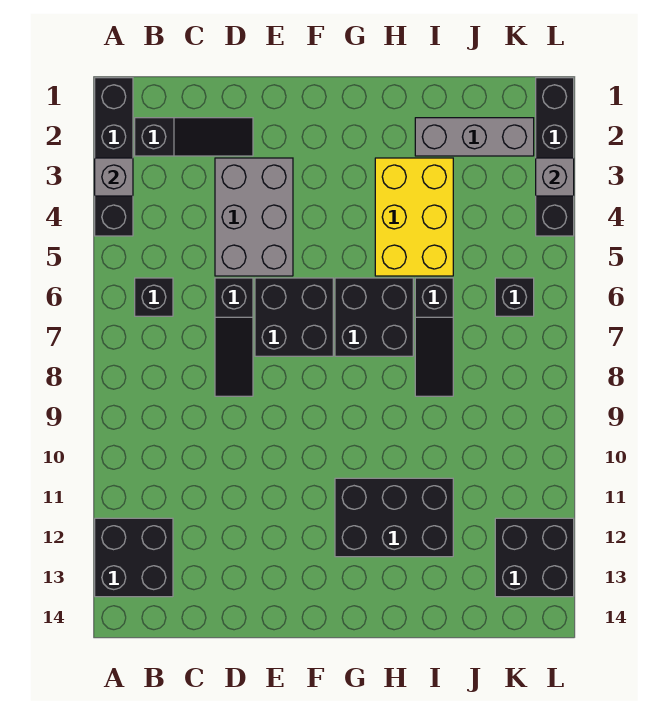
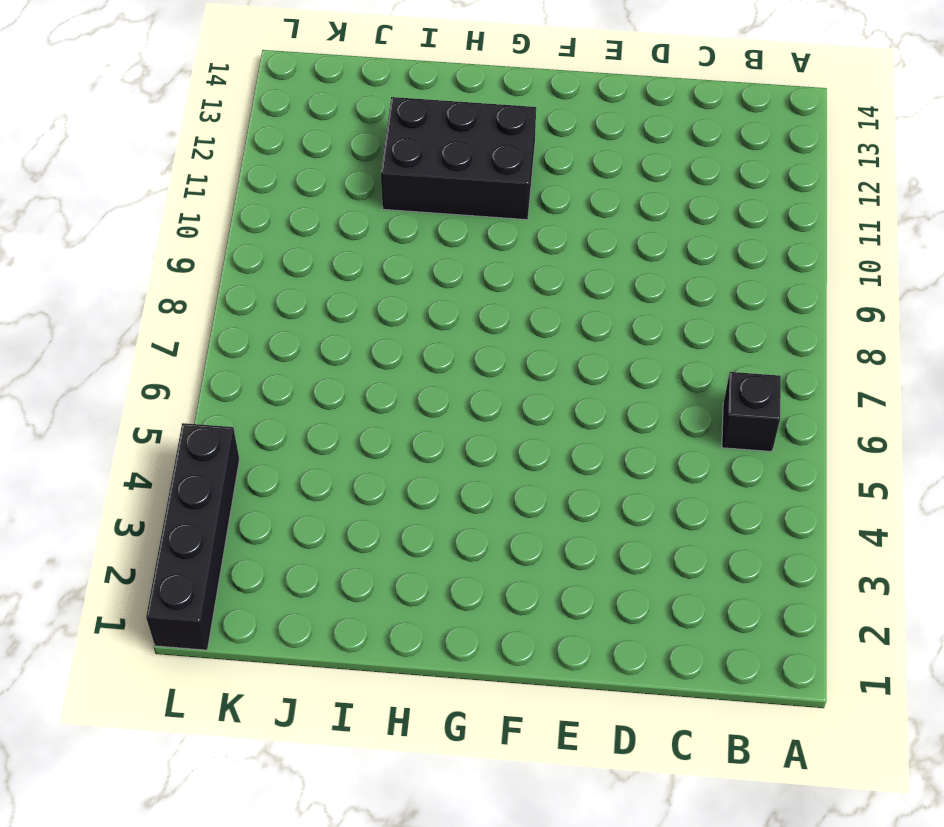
none -> black brick A1:A4 level 1
none -> black brick A12:B13 level 1
none -> black slope B2:D2 level 1 top B

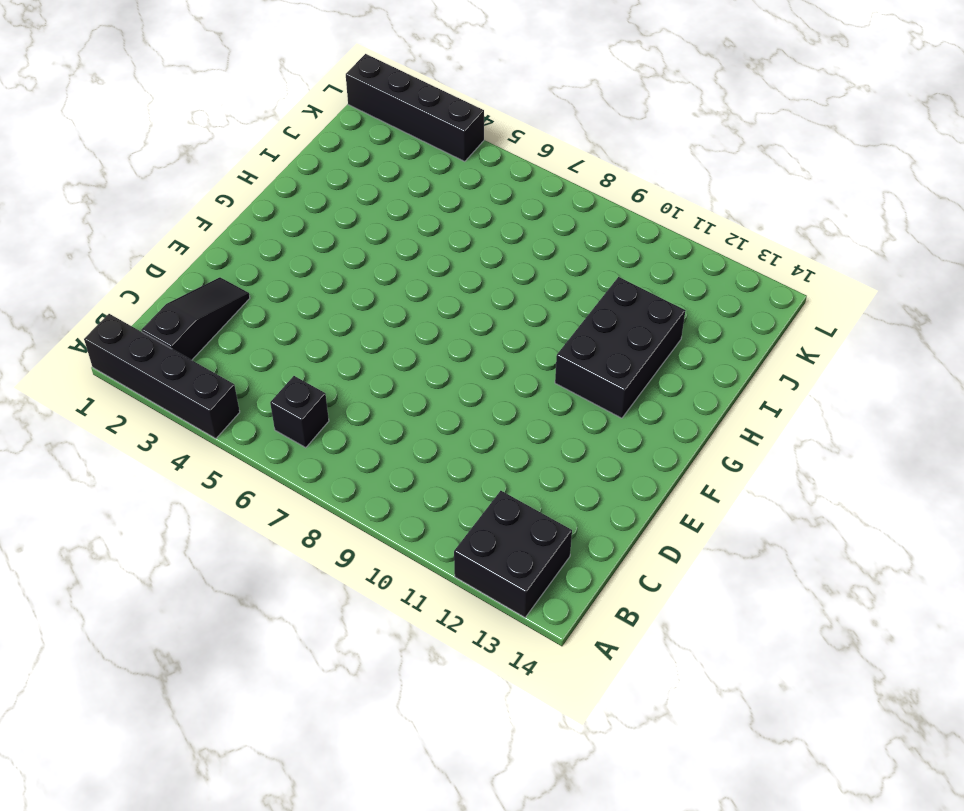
none -> grey brick D3:E5 level 1
none -> black slope D6:D8 level 1 top 6
none -> black brick E6:F7 level 1

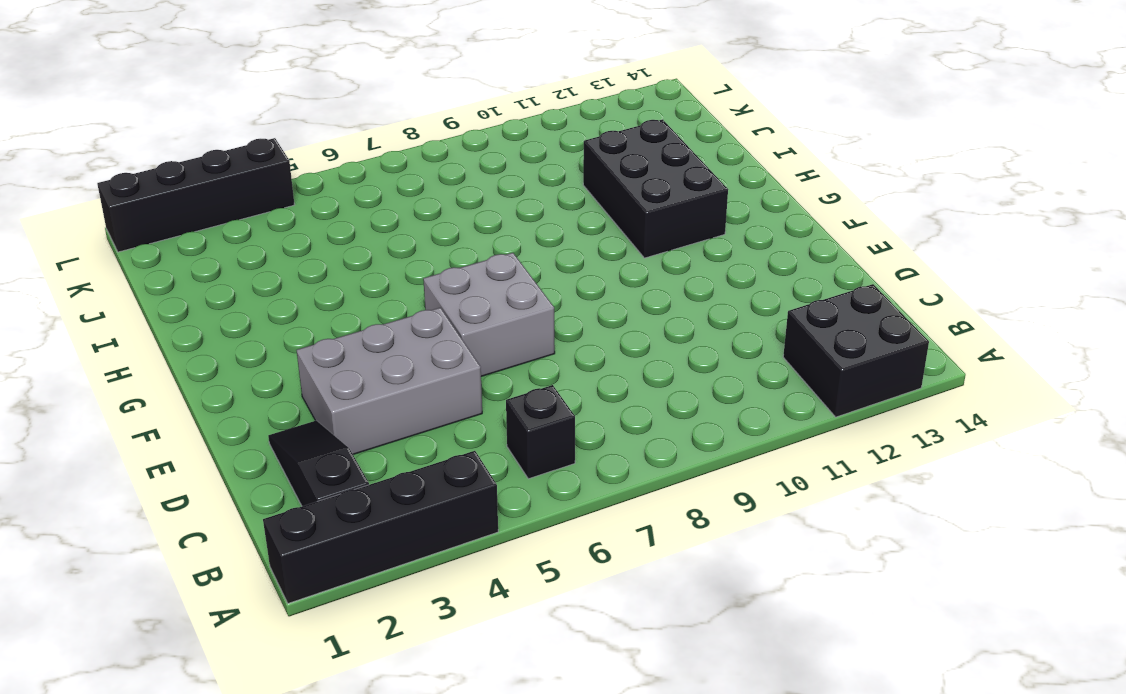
grey brick E6:F7 level 1 -> black brick E6:F7 level 1
none -> black slope D6:D8 level 1 top 6
none -> black brick G6:H7 level 1
none -> yellow brick H3:I5 level 1

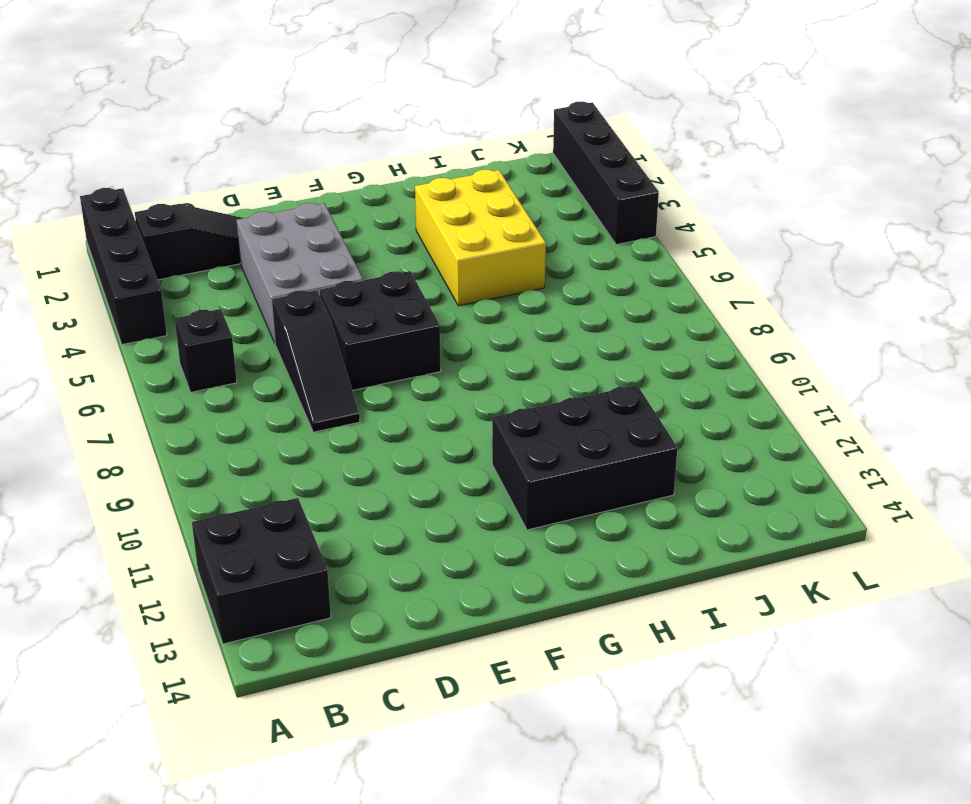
none -> black brick G6:H7 level 1
none -> grey brick I2:K2 level 1
none -> black slope I6:I8 level 1 top 6

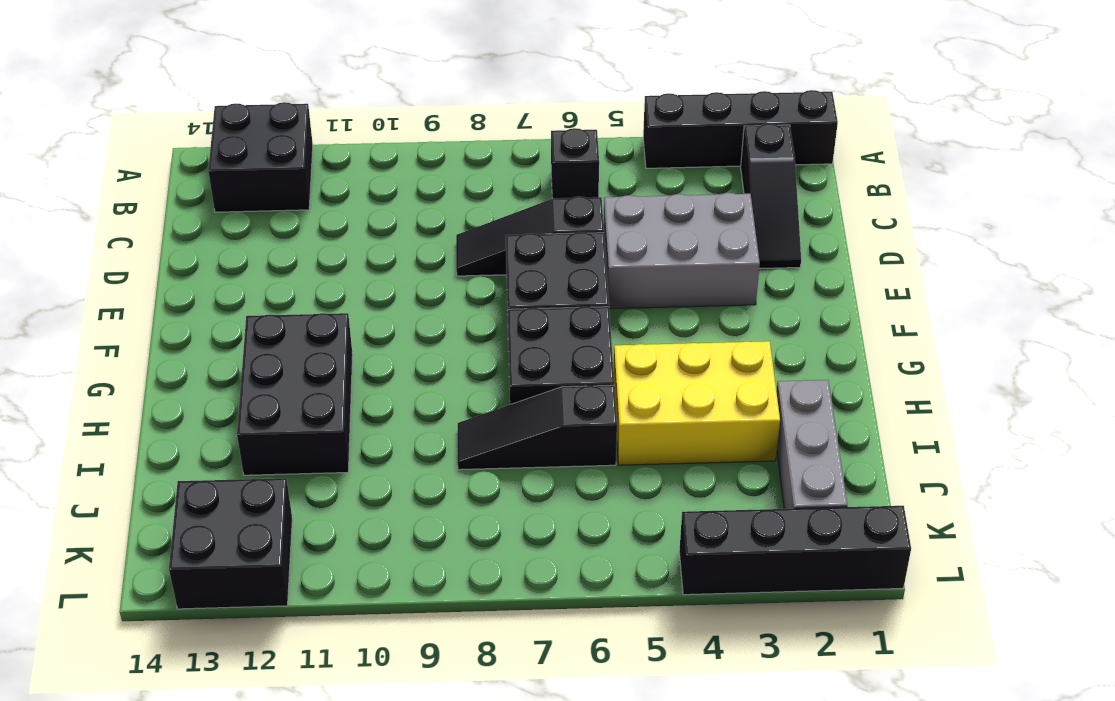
none -> black brick K6 level 1
none -> grey brick A3 level 2
none -> grey brick L3 level 2

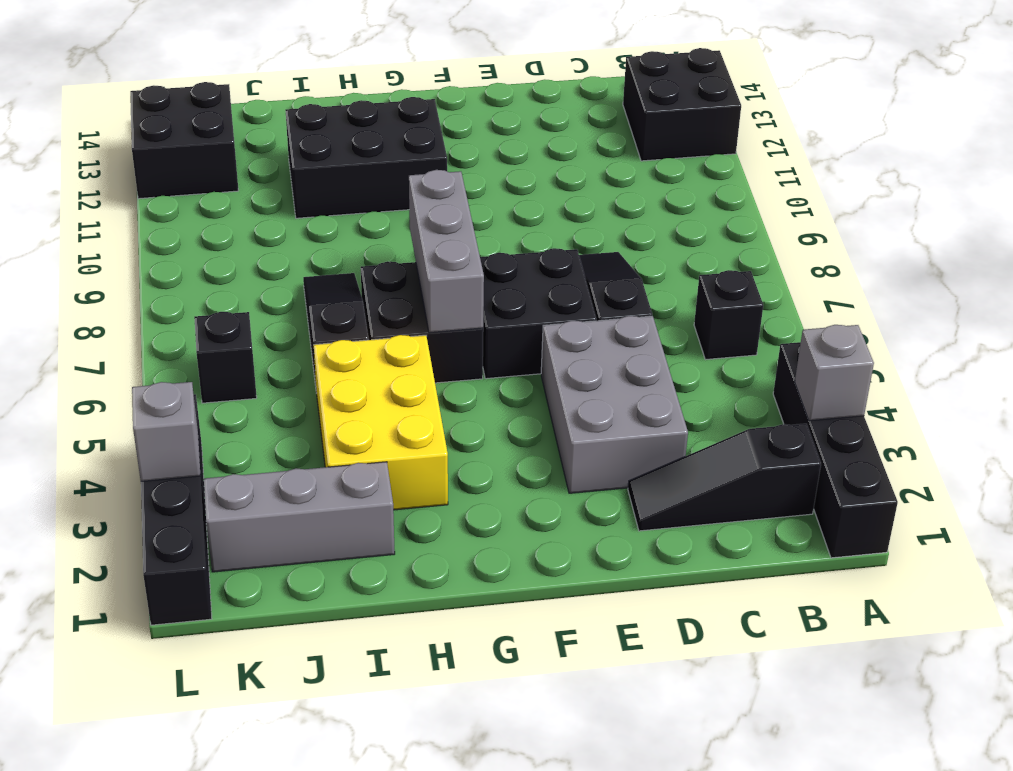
grey brick G6:G8 level 2 -> none

